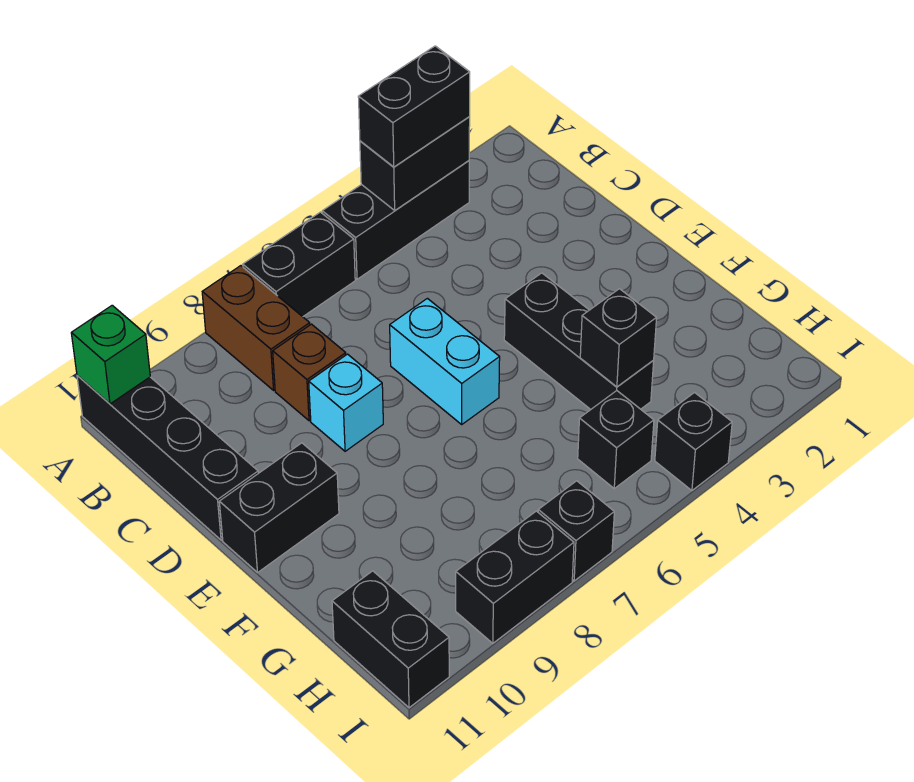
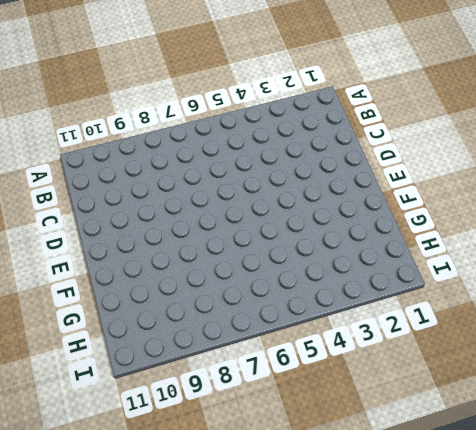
none -> black brick A3:A5 level 1
none -> black brick A6:A7 level 1
none -> brown brick A8:B8 level 1

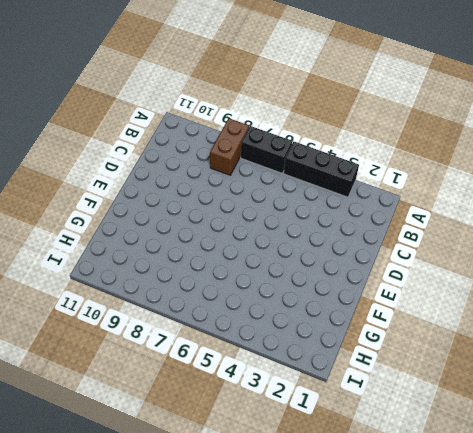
none -> black brick A11:D11 level 1
none -> brown brick C8 level 1
none -> cyan brick D6:E6 level 1

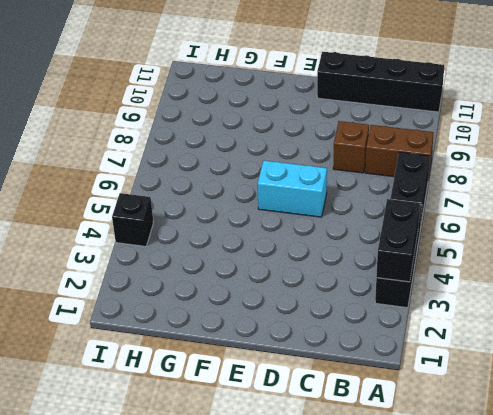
none -> cyan brick D8 level 1
none -> black brick E4:G4 level 1
none -> black brick E10:E11 level 1

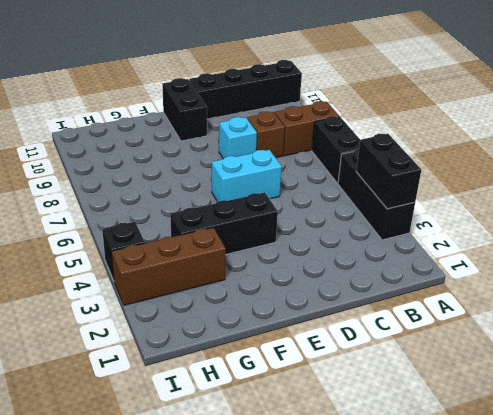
brown brick G3:I3 level 1 -> none
none -> black brick H5 level 1
none -> black brick H11:I11 level 1
none -> black brick I7 level 1

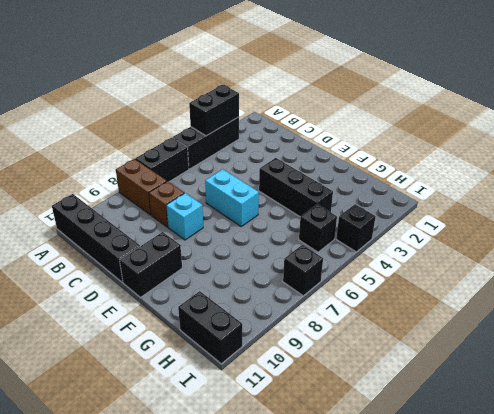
none -> black brick I8:I9 level 1
none -> green brick A11 level 2
none -> black brick G4 level 2

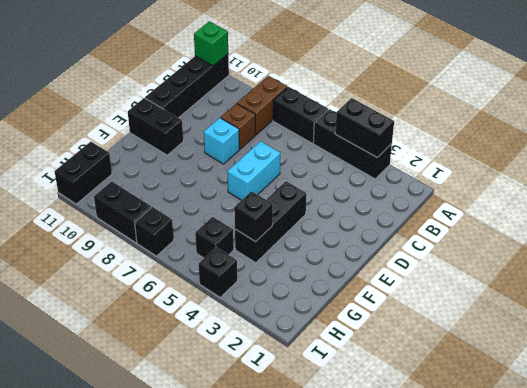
none -> black brick A3:A4 level 3

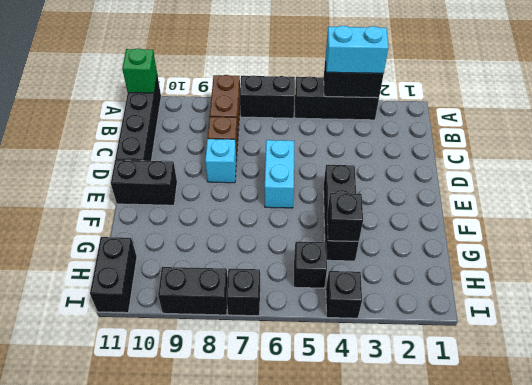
cyan brick A3:A4 level 3 -> black brick A3:A4 level 3

